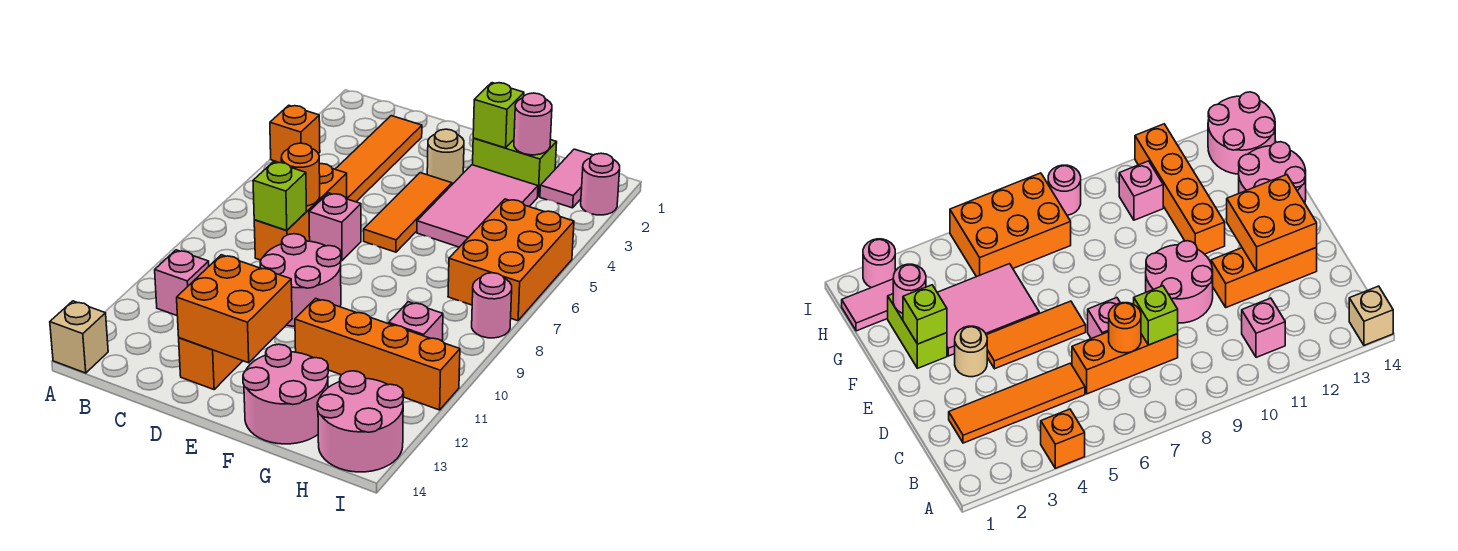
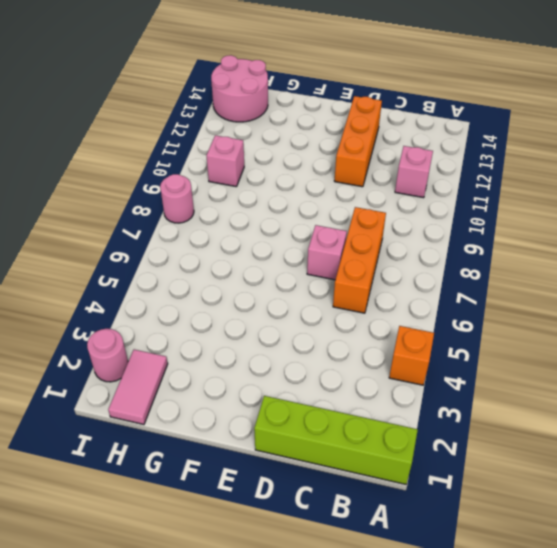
lime brick A1:D1 level 1 -> none
none -> tan brick A14 level 1
none -> orange tile C2:C5 level 1
none -> pink round brick D9:E10 level 1

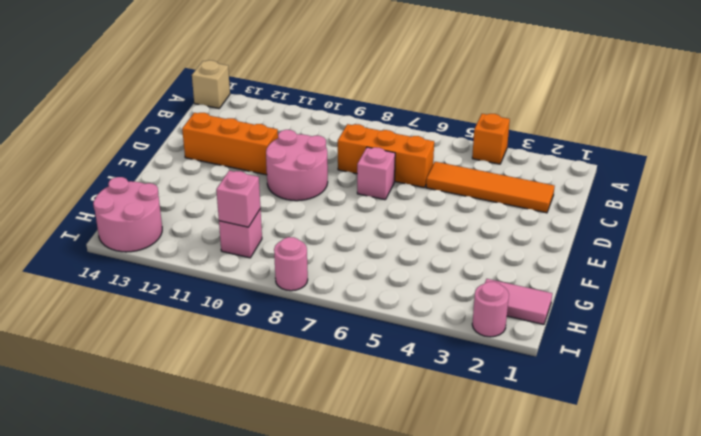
pink brick H10 level 2 -> pink brick B11 level 1
none -> tan round brick E3 level 1
none -> orange tile E4:E6 level 1
none -> lime brick F2:G2 level 1

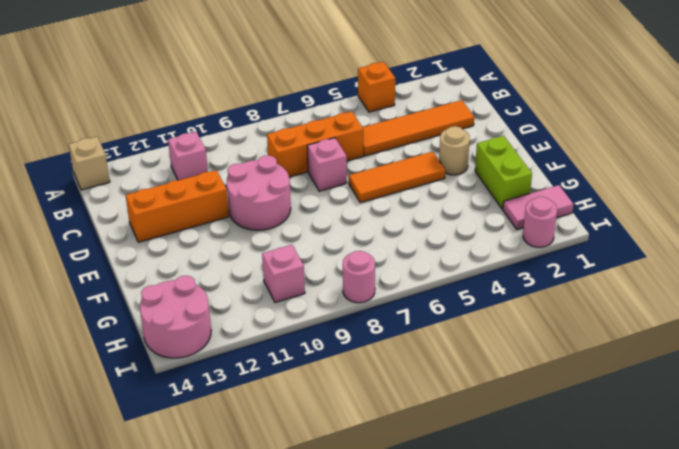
none -> pink tile F3:G5 level 1
none -> orange brick F11:I11 level 1
none -> pink round brick F13:G14 level 1

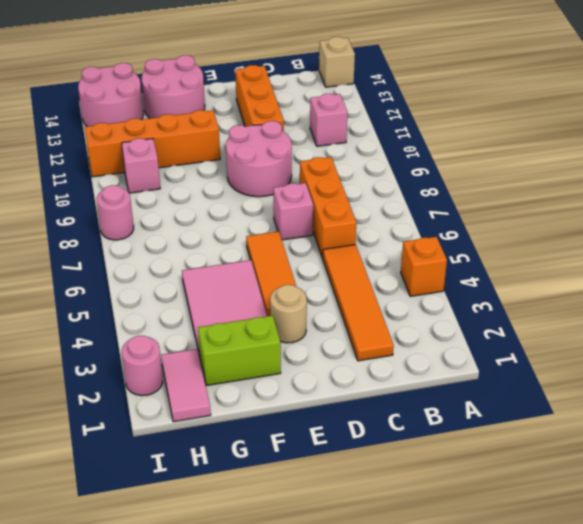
none -> orange brick H5:I7 level 1
none -> orange round brick C7 level 2
none -> lime brick C8 level 2

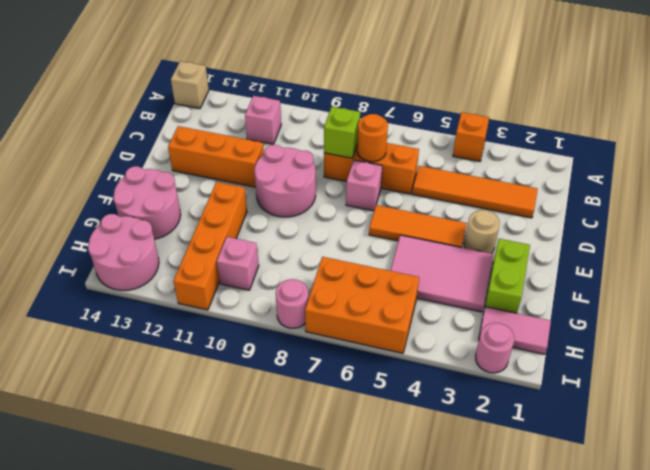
none -> orange brick D12:E13 level 2
none -> lime brick F2 level 2
none -> pink round brick G2 level 2

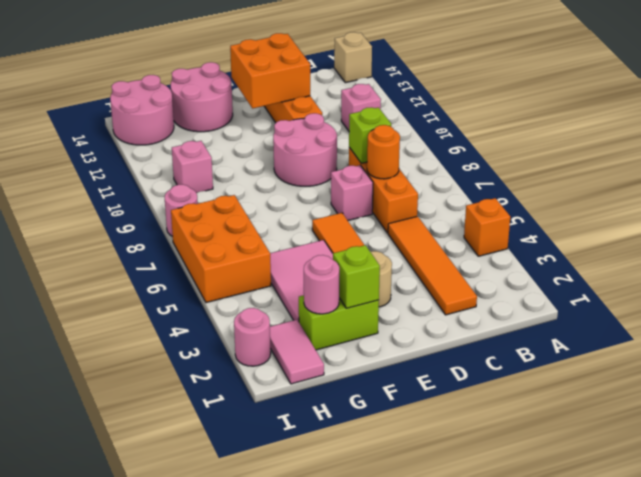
none -> orange brick F11:I11 level 1

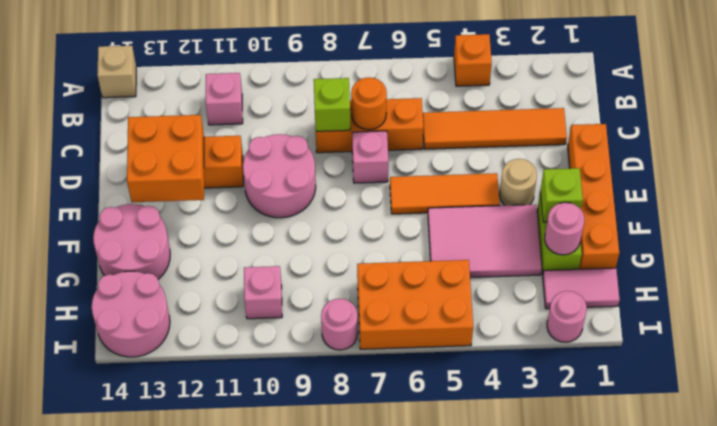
orange brick D1:G1 level 1 -> orange brick F11:I11 level 1

